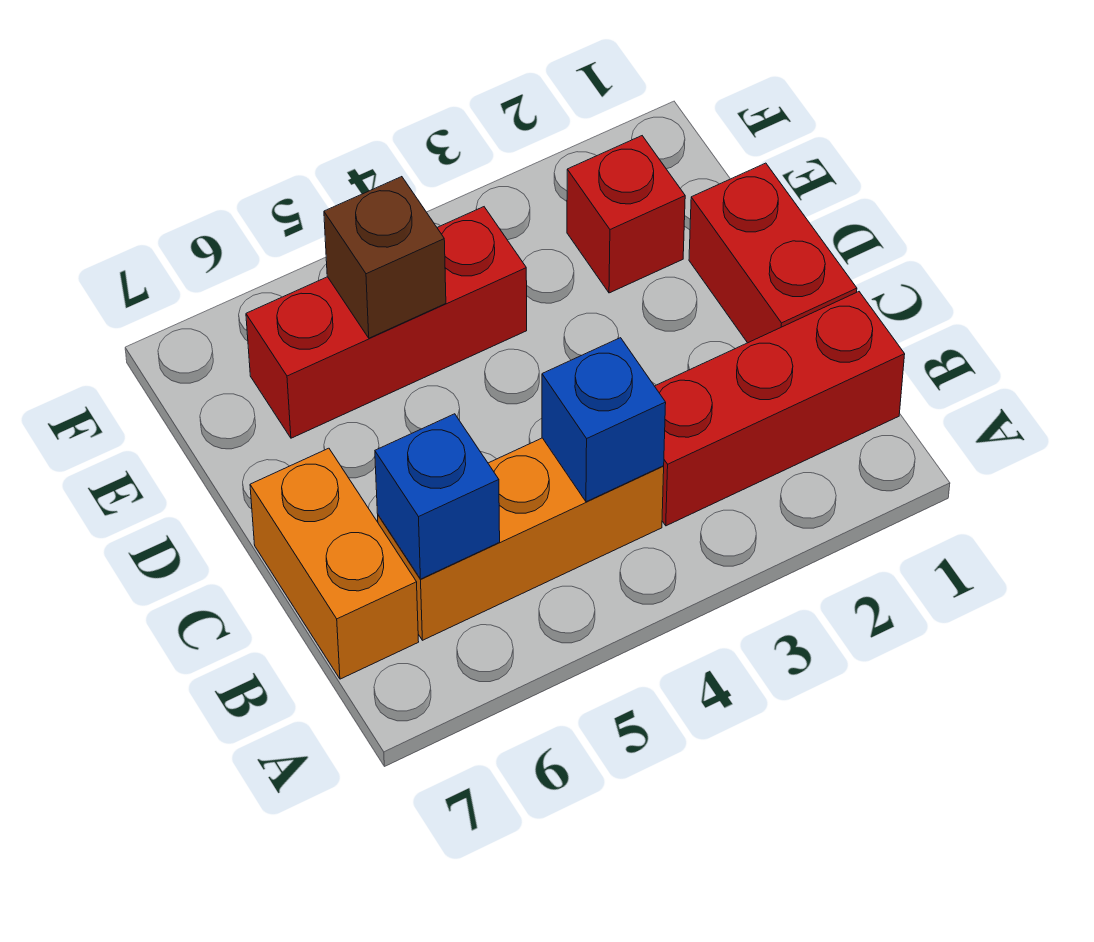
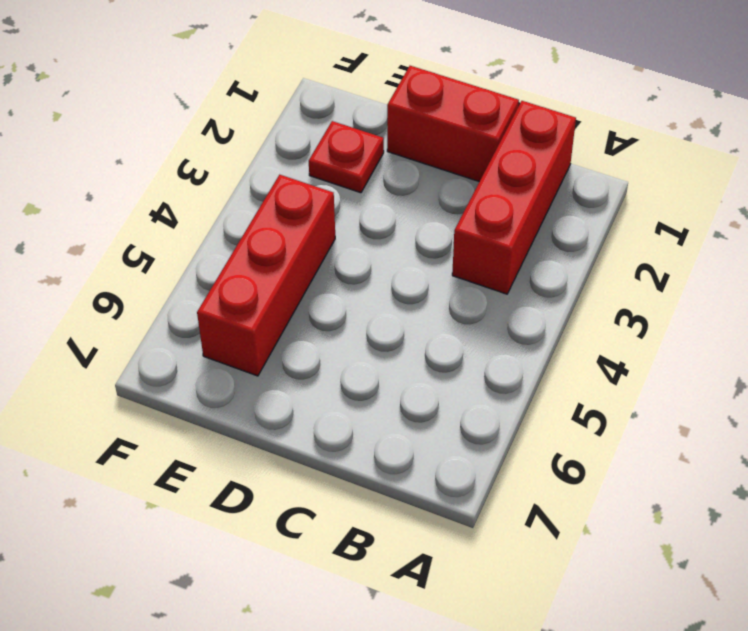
red plate E2 level 1 -> red brick E2 level 1
none -> orange brick B4:B6 level 1
none -> orange brick B7:C7 level 1

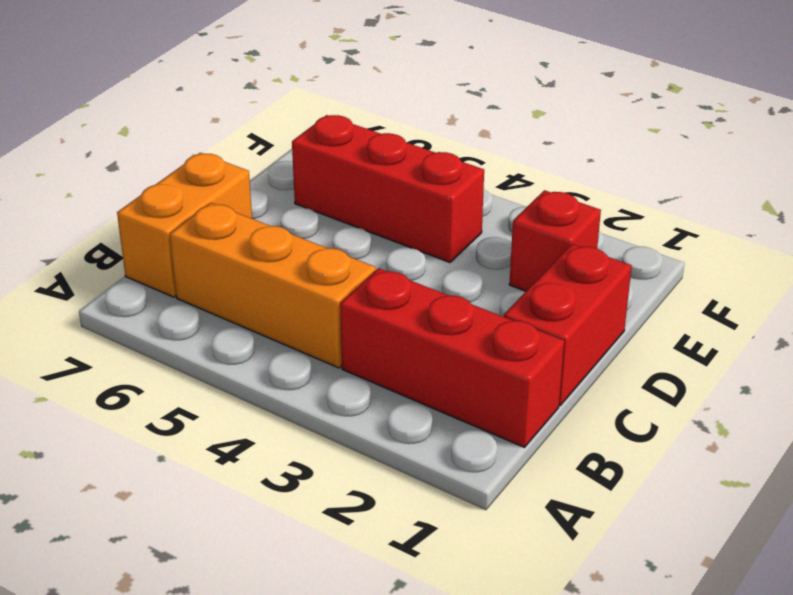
none -> blue brick B4 level 2
none -> blue brick B6 level 2

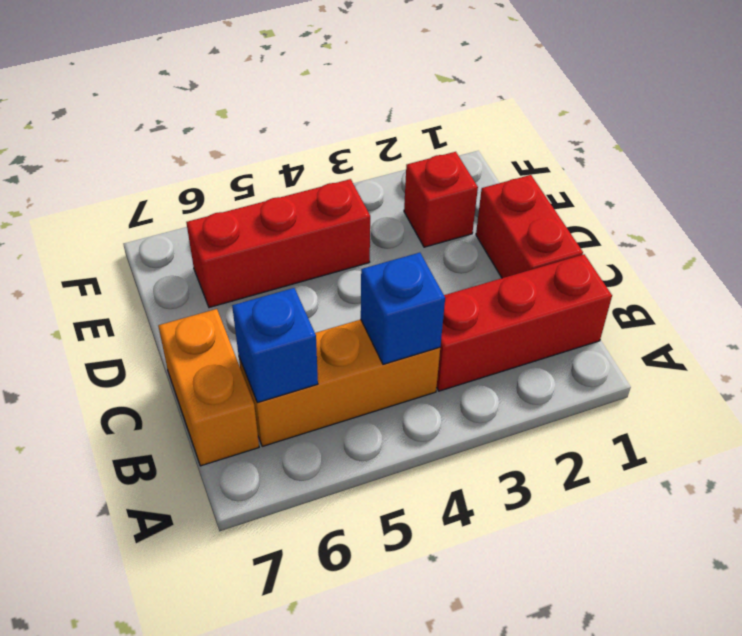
none -> brown brick E5 level 2

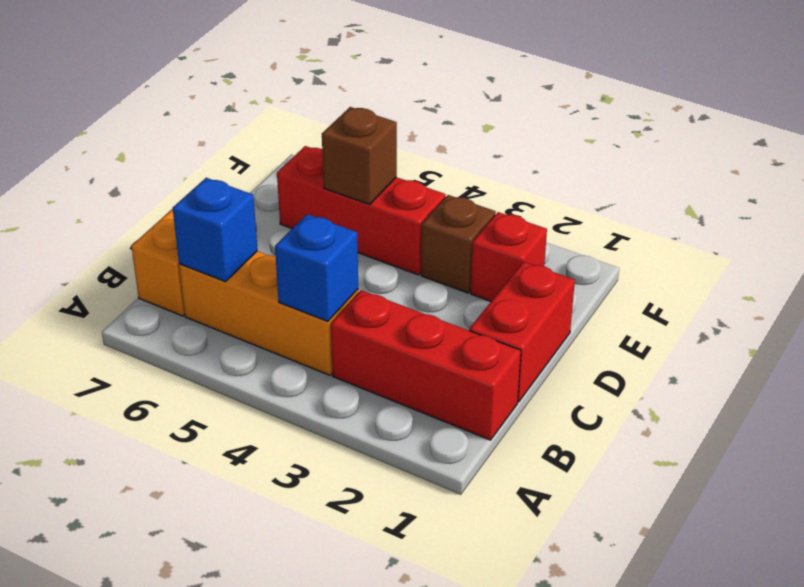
brown brick E3 level 1 -> none

